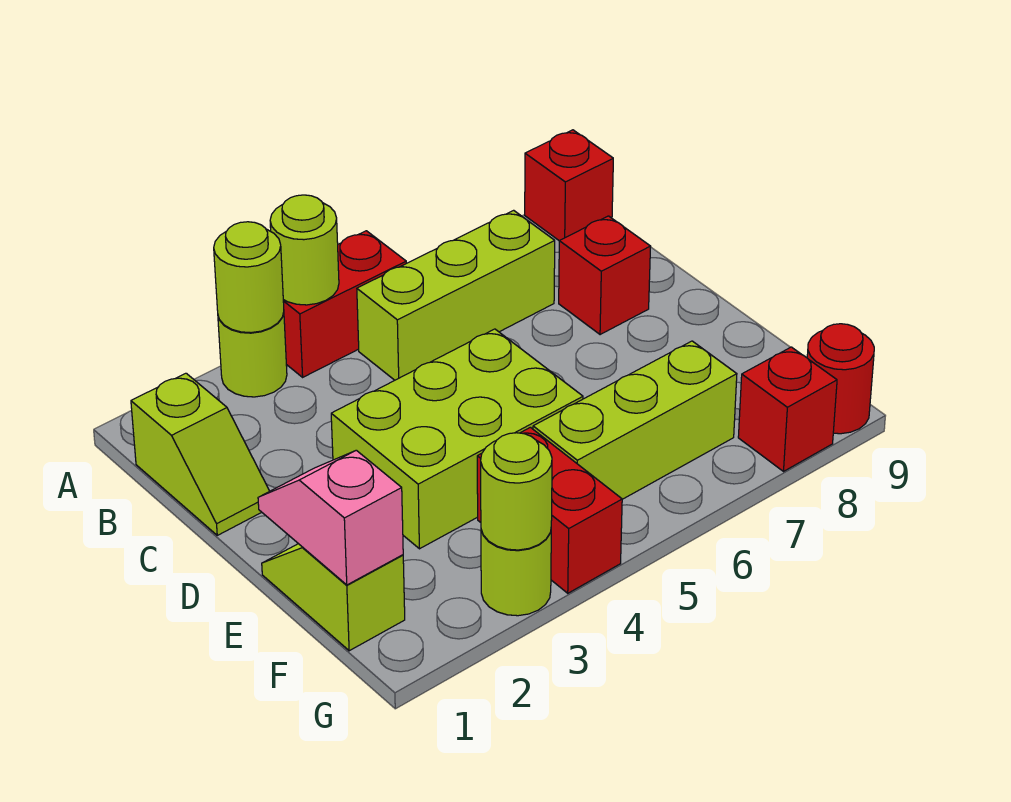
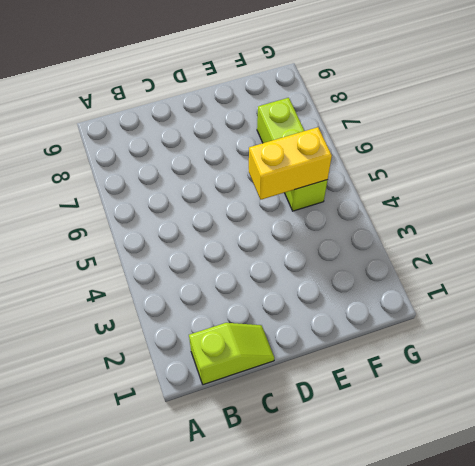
yellow brick E5:F5 level 2 -> none
none -> lime round brick A3 level 1
none -> red brick A4:A5 level 1
none -> red brick A9 level 1

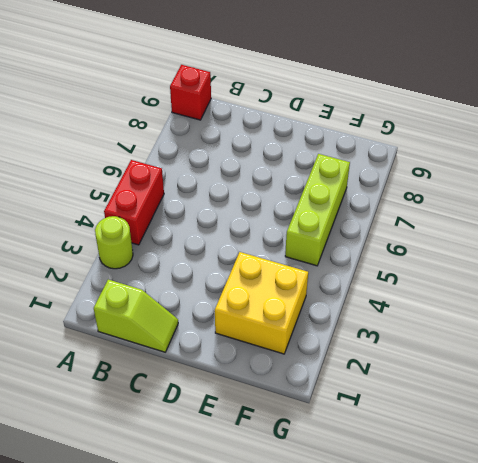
yellow brick E2:F3 level 1 -> lime brick D3:E5 level 1
none -> lime brick B5:B7 level 1
none -> red brick C8 level 1
none -> lime slope E1:F1 level 1 top F

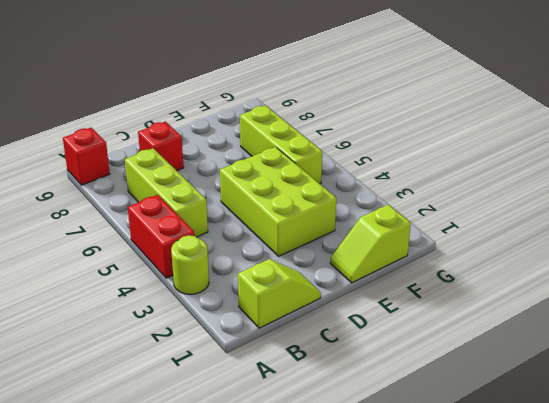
none -> red brick F4:G4 level 1
none -> lime round brick G3 level 1
none -> red brick G8 level 1

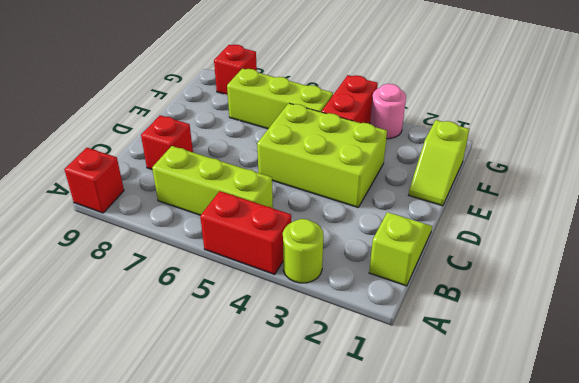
pink round brick G3 level 1 -> lime round brick G3 level 1
none -> red round brick G9 level 1
none -> lime round brick A3 level 2
none -> lime round brick A4 level 2

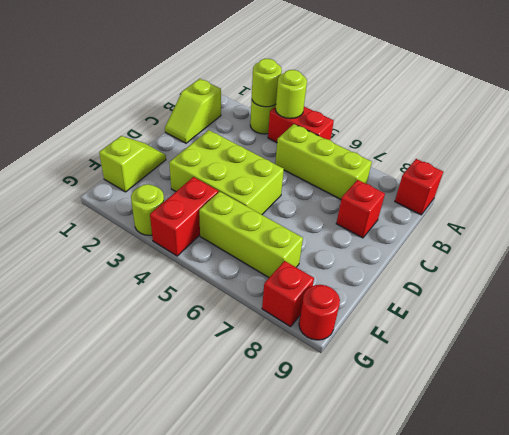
none -> pink slope E1:F1 level 2 top F
none -> lime round brick G3 level 2

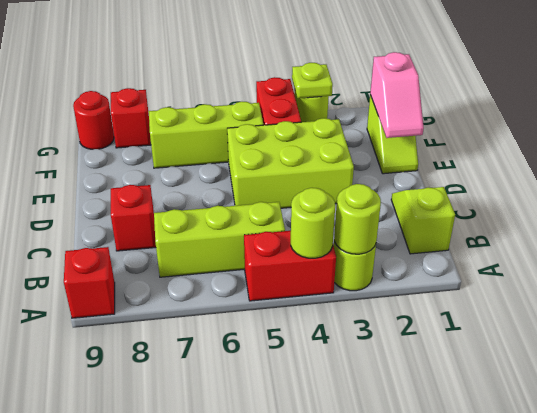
lime plate G3 level 2 -> lime round brick G3 level 2

